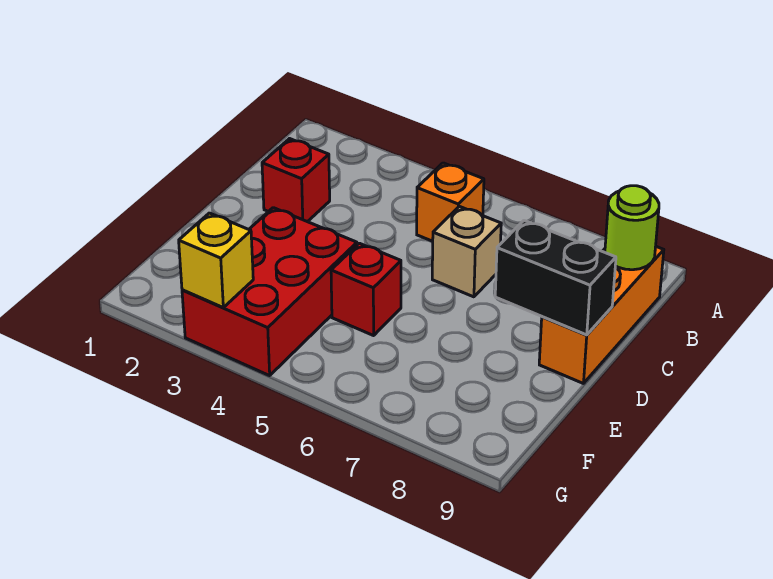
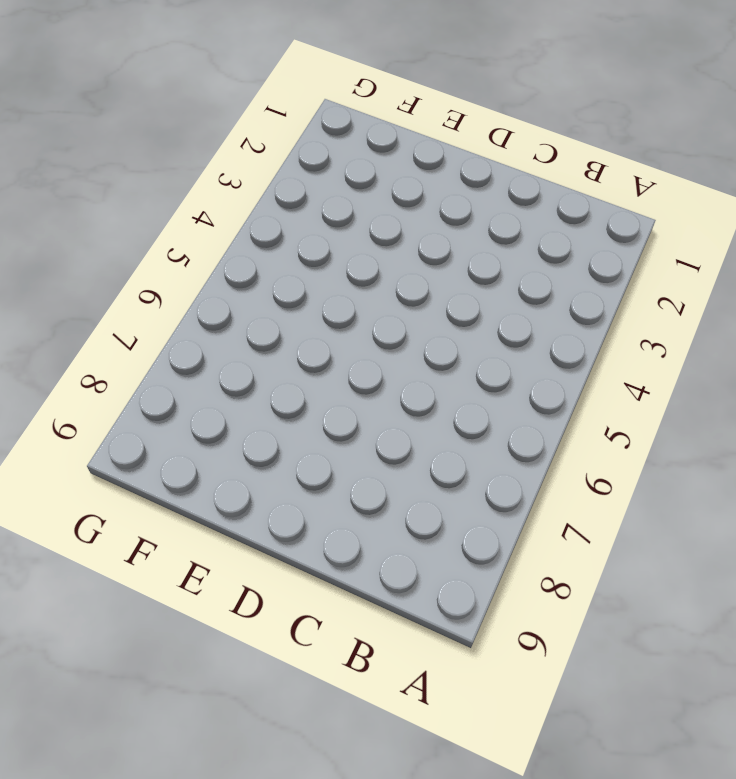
none -> orange brick B5 level 1
none -> orange brick B9:D9 level 1

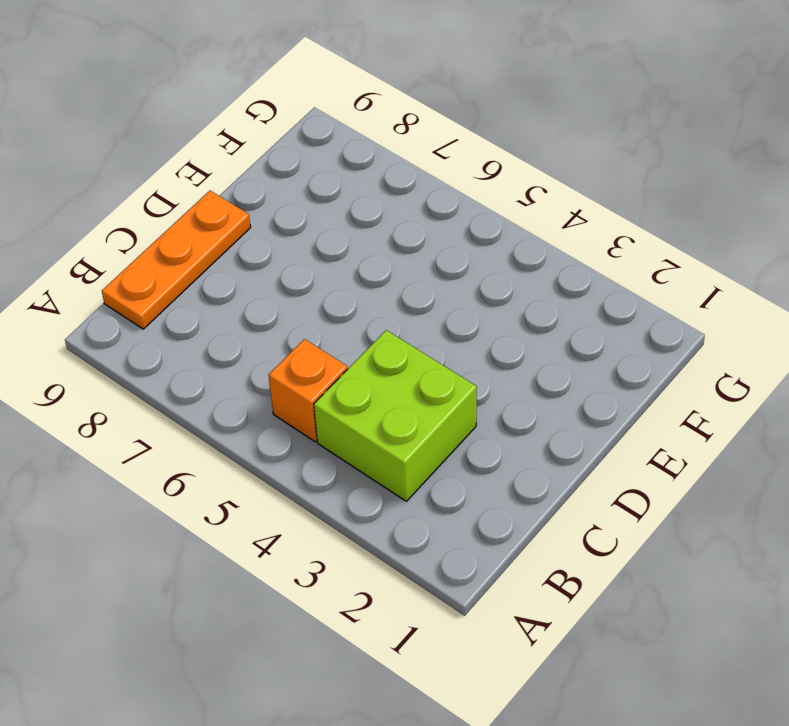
lime brick B3:C4 level 1 -> none
orange plate B9:D9 level 1 -> orange brick B9:D9 level 1
none -> red brick C2 level 1
none -> tan brick C6 level 1

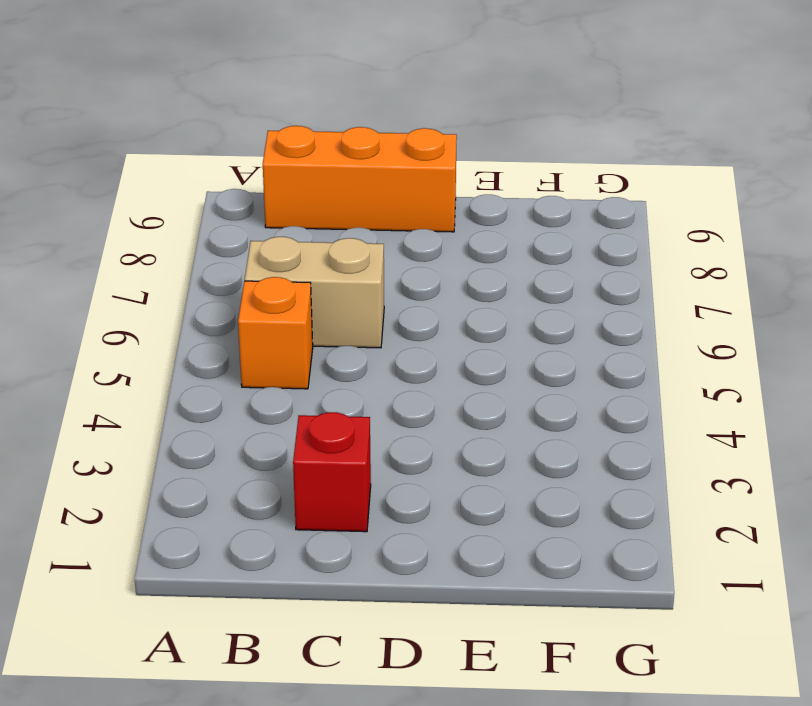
tan brick B6:C6 level 1 -> tan brick C6 level 1
none -> red brick E3:G4 level 1
none -> red brick E5 level 1

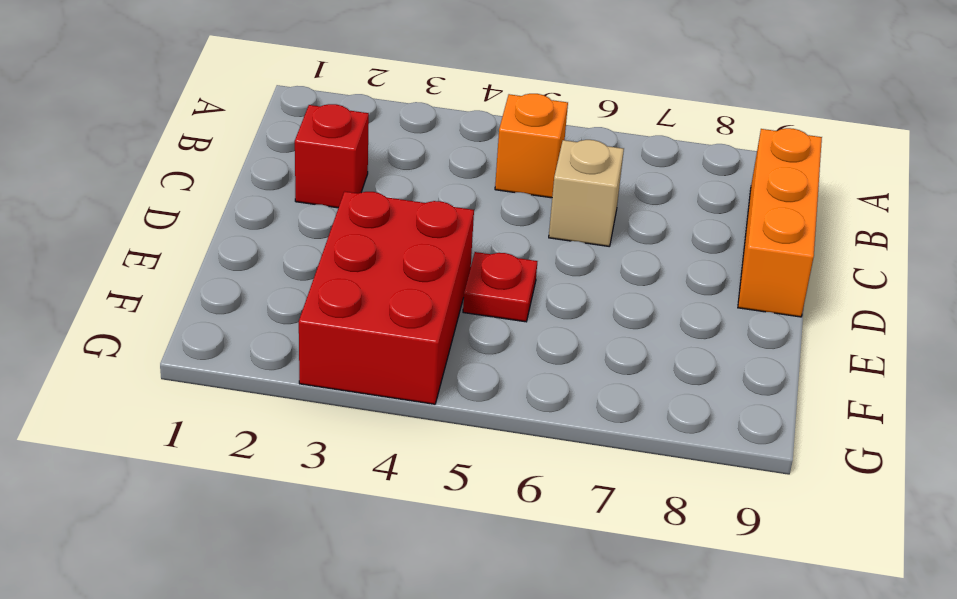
red plate E5 level 1 -> red brick E5 level 1
none -> lime round brick B9 level 2
none -> black brick D8:D9 level 2

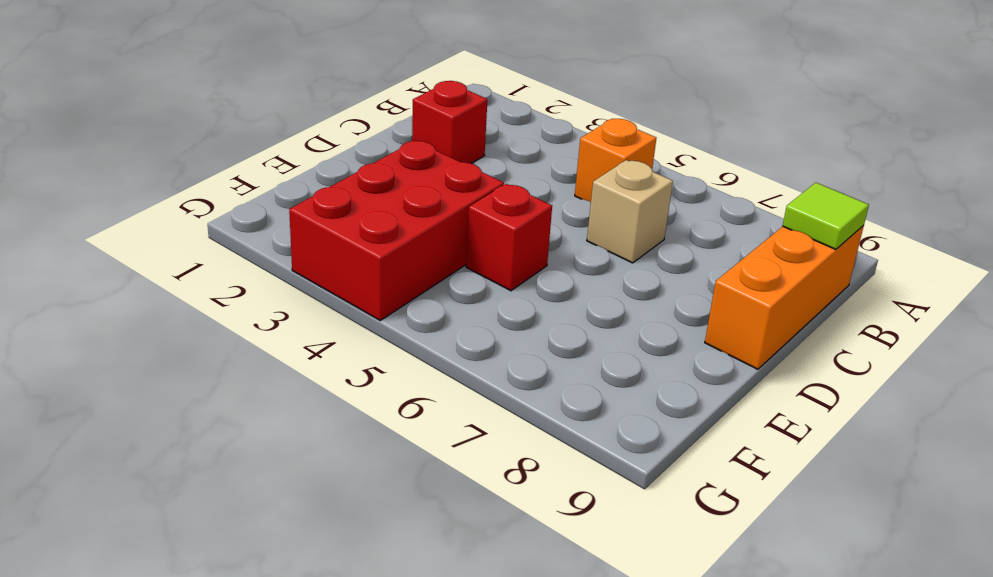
lime tile B9 level 2 -> lime round brick B9 level 2
none -> black brick D8:D9 level 2
none -> yellow brick G3 level 2

